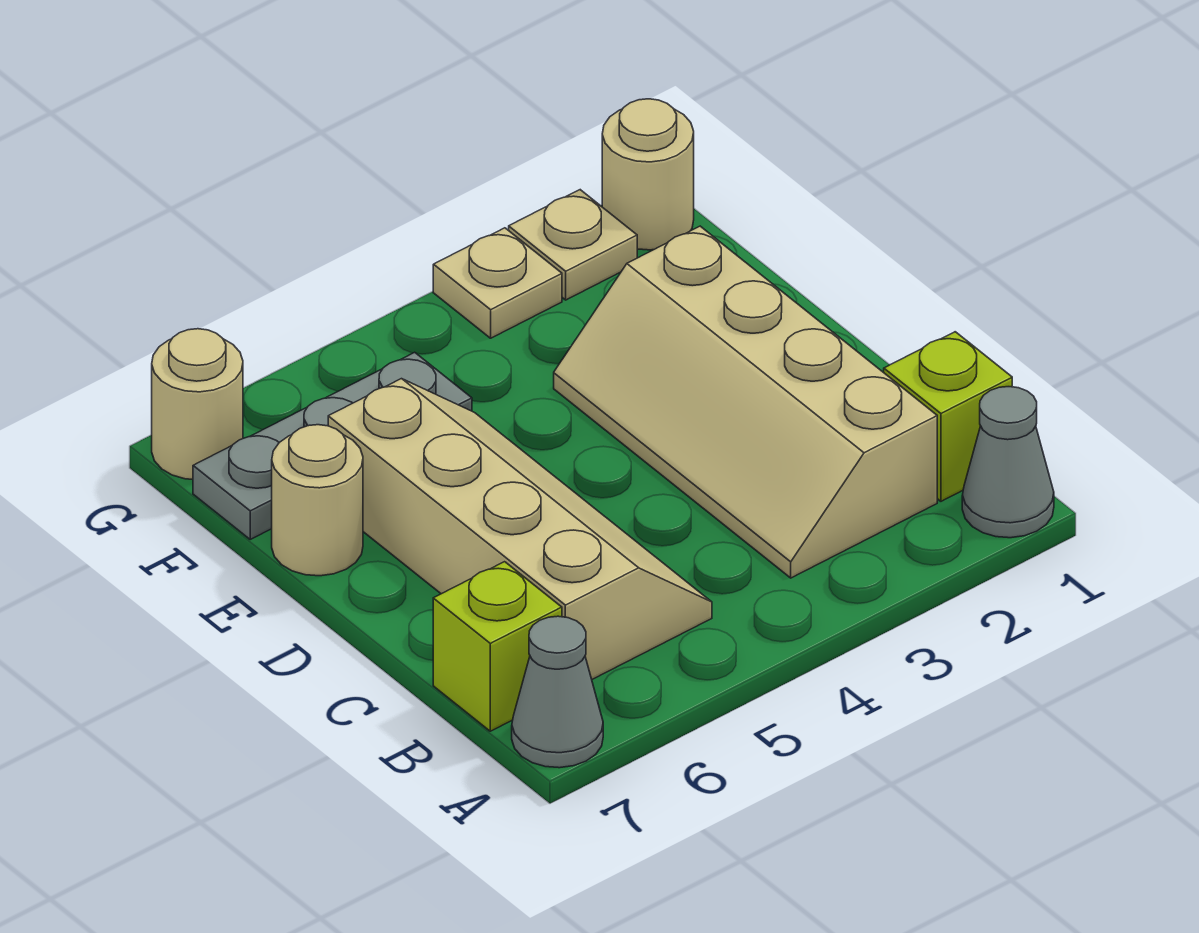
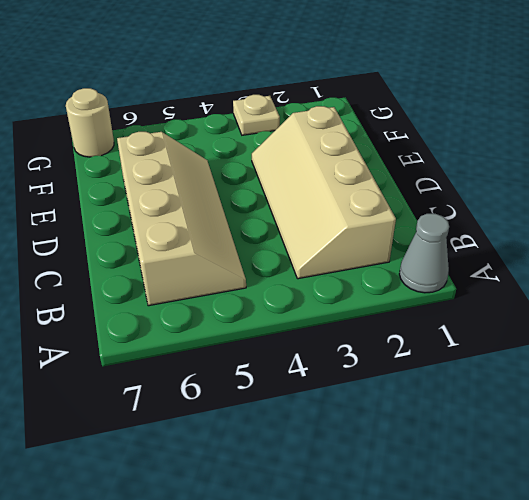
none -> grey cone A7 level 1
none -> lime brick B1 level 1
none -> lime brick B7 level 1

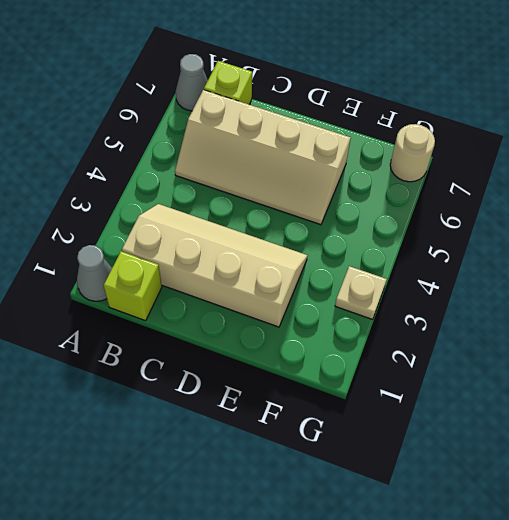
none -> tan round brick E7 level 1
none -> grey plate F5:F7 level 1
none -> tan round brick G1 level 1

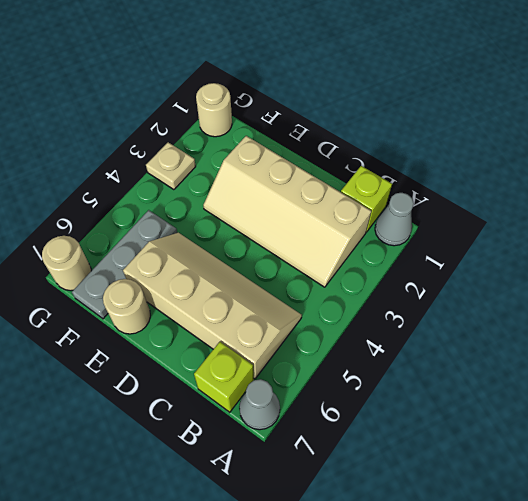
none -> tan plate G2 level 1

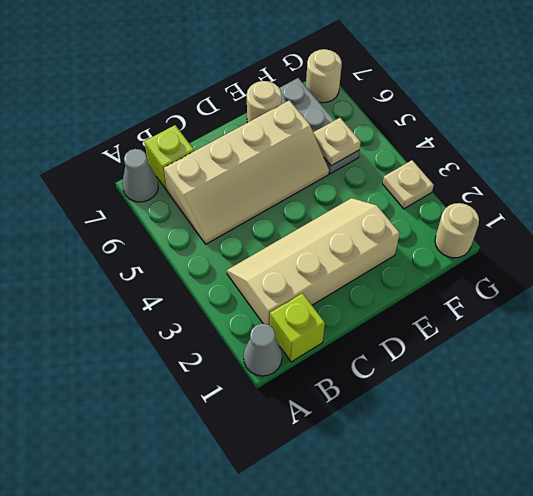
tan plate F5 level 2 -> tan plate G2 level 1

